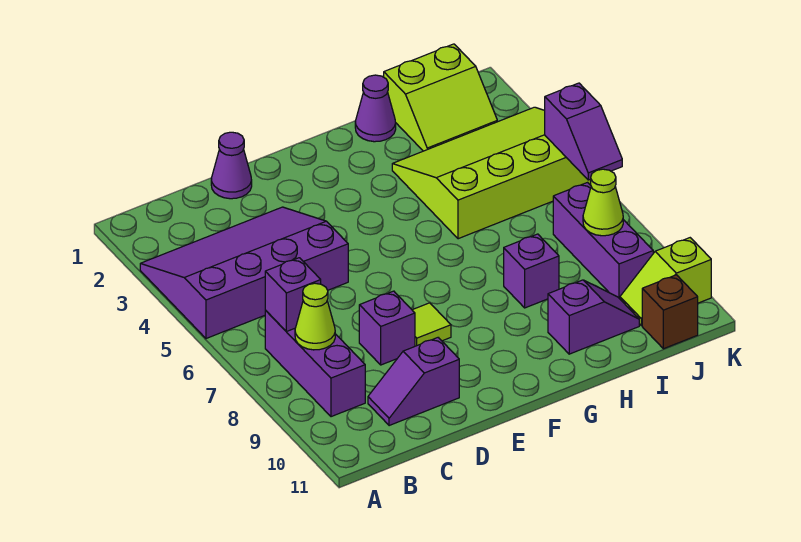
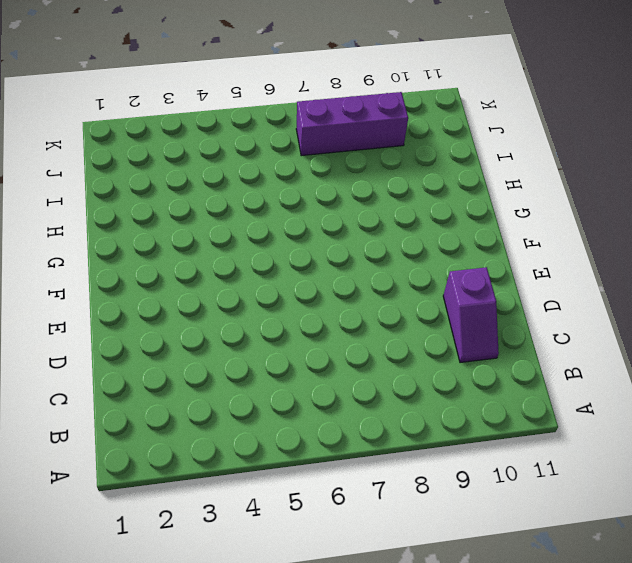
none -> purple slope A3:D5 level 1 top 5
none -> purple brick B7:B9 level 1
none -> purple cone D1 level 1

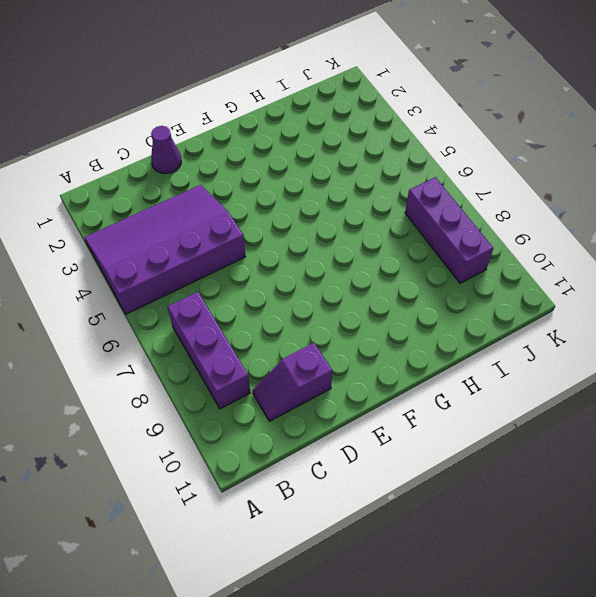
none -> purple brick D8 level 1
none -> lime tile E8 level 1
none -> purple cone H1 level 1

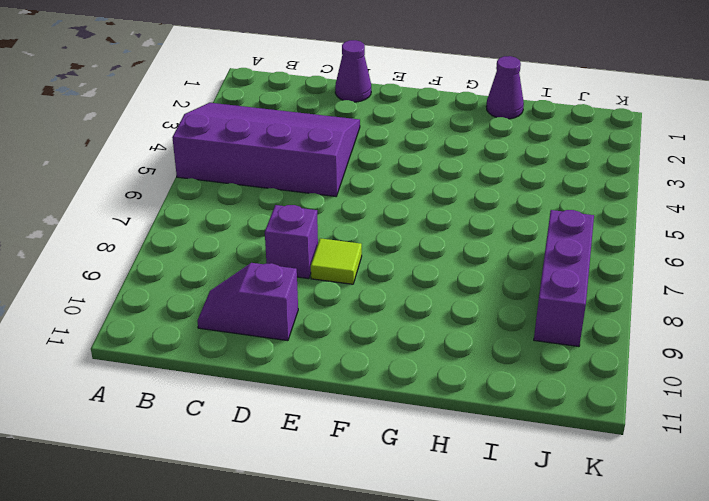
none -> purple brick B7:B9 level 1
none -> lime slope H3:K5 level 1 top 5
none -> purple brick H8 level 1

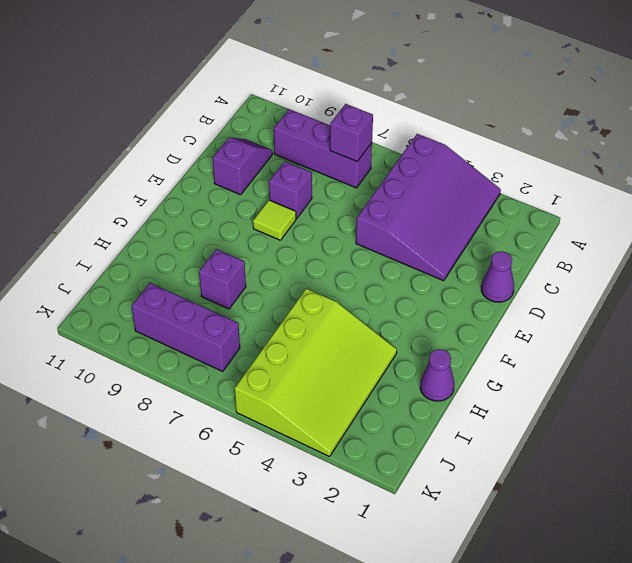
none -> purple slope H10:I10 level 1 top H
none -> lime slope I1:J2 level 1 top 1
none -> lime slope J10:K10 level 1 top K

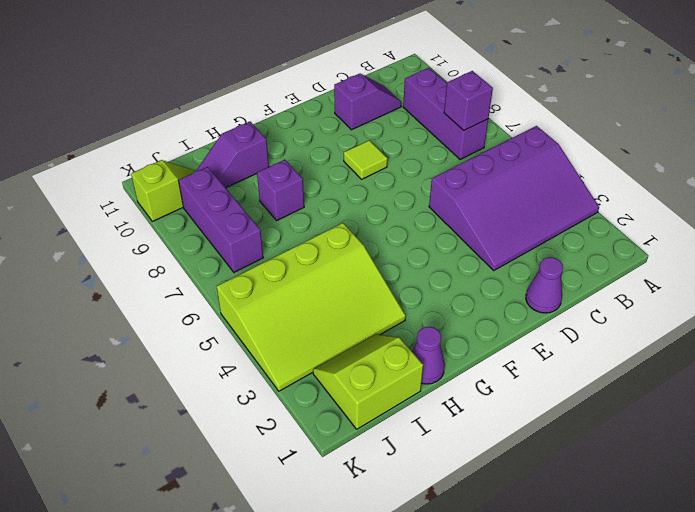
none -> purple brick D8 level 1
none -> brown brick J11 level 1
none -> lime cone B8 level 2

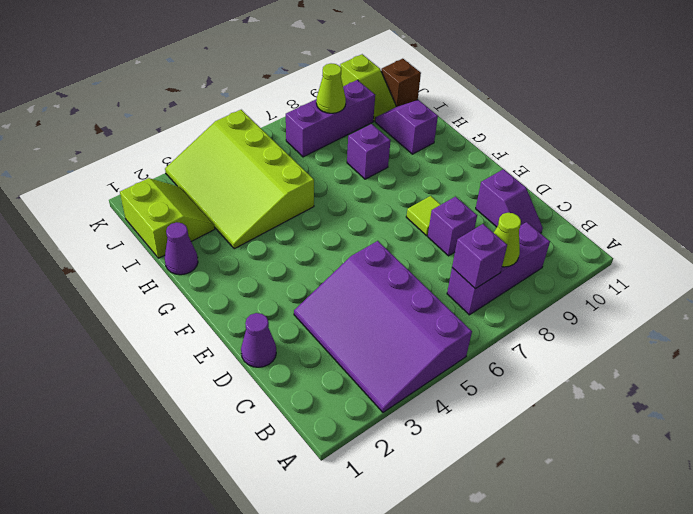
none -> purple slope K5:K6 level 2 top 5

